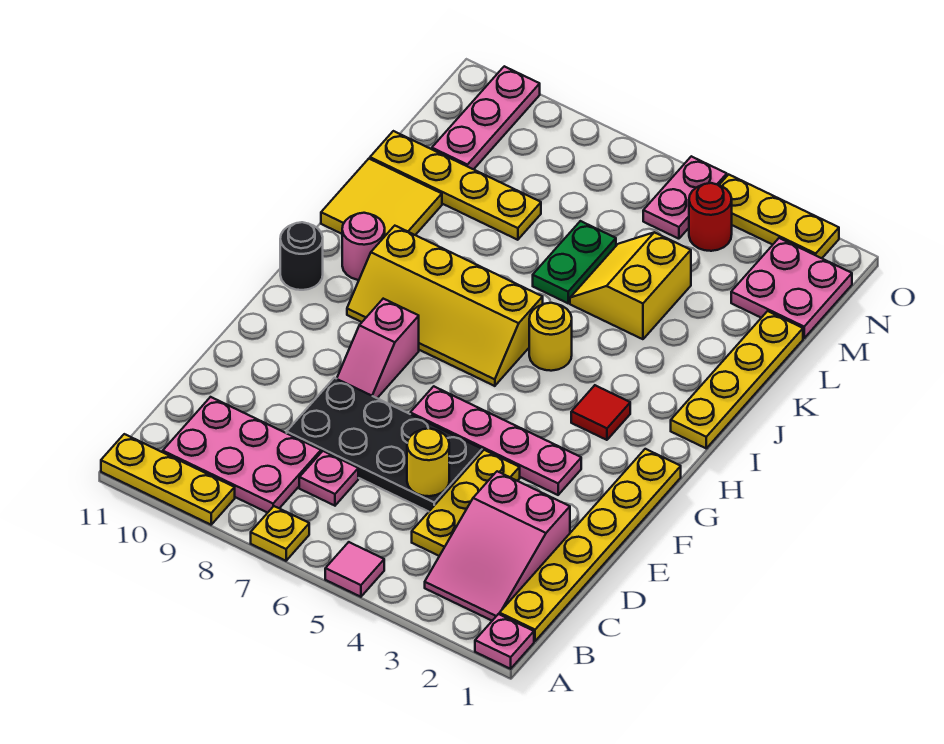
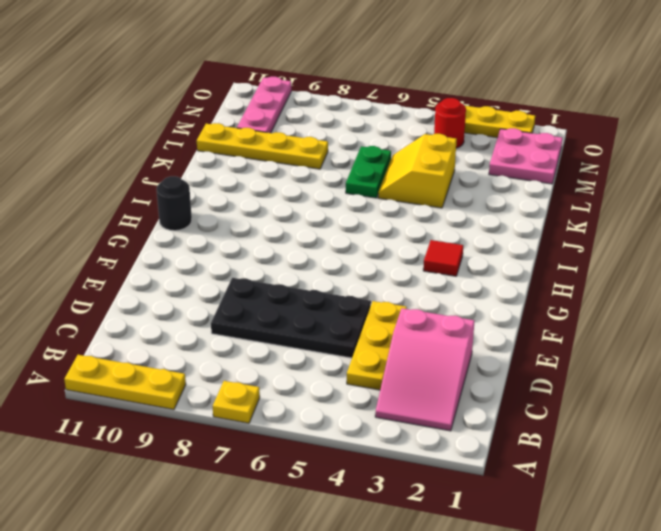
none -> pink plate A1 level 1
none -> pink tile A5 level 1
none -> yellow plate B1:G1 level 1

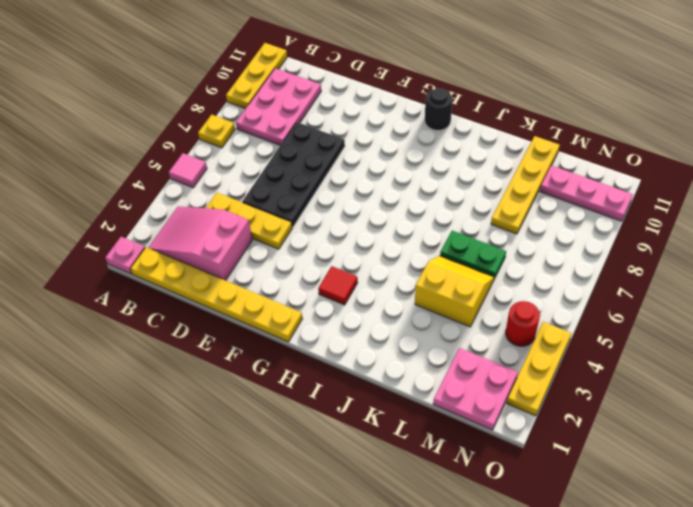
none -> pink plate C7 level 1
none -> pink plate F3:F6 level 1
none -> pink slope F8:G8 level 1 top G

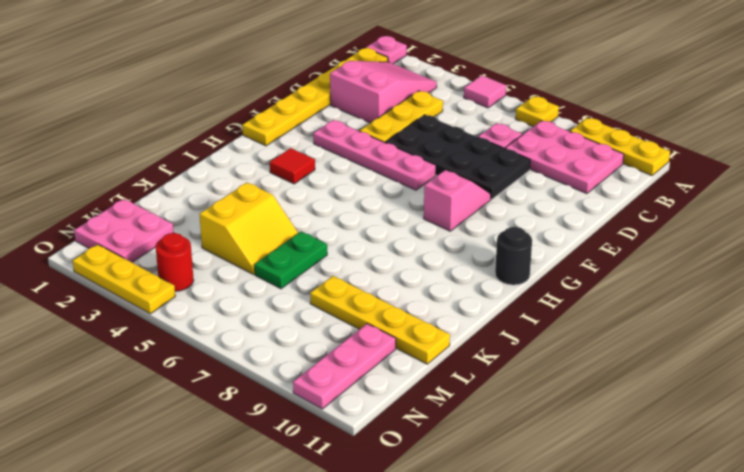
none -> yellow slope H6:I9 level 1 top I
none -> yellow plate I1:L1 level 1
none -> yellow round brick I5 level 1

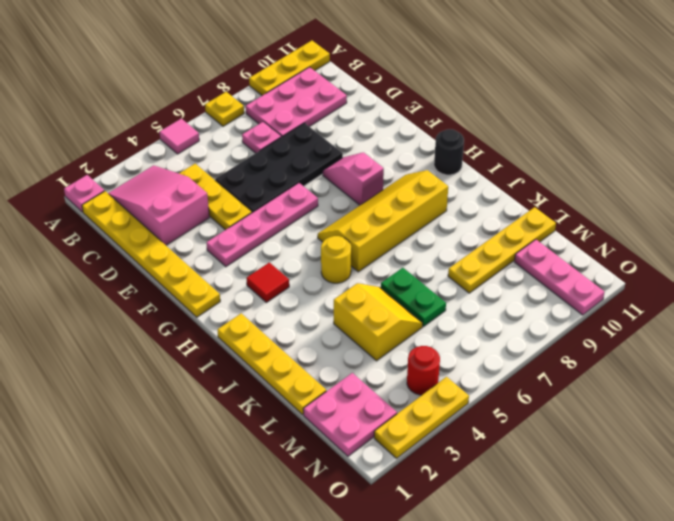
none -> pink round brick I10 level 1
none -> yellow tile J10:K11 level 1
none -> pink plate N5:O5 level 1

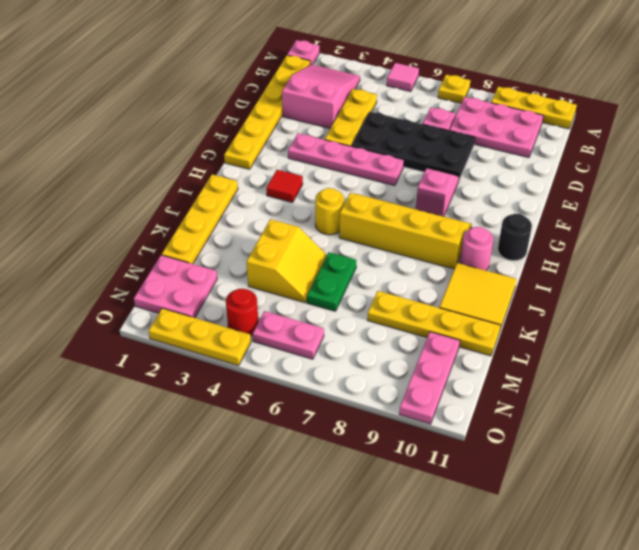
pink plate N5:N6 level 1 -> pink plate N5:O5 level 1
none -> yellow round brick D5 level 2

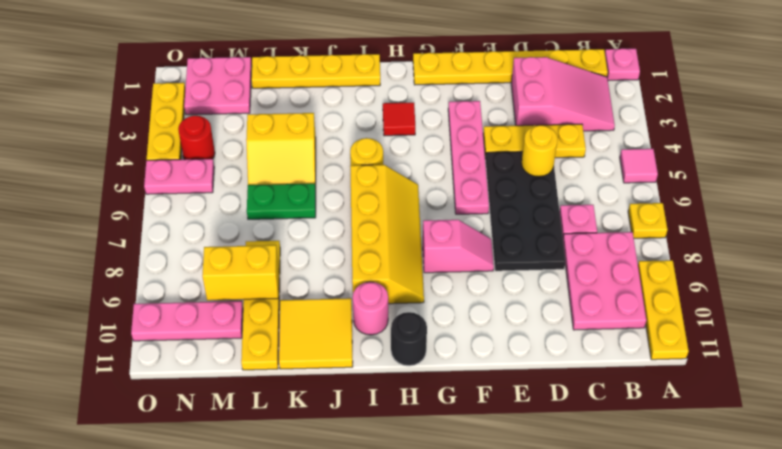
yellow brick L9:M9 level 2 -> none

